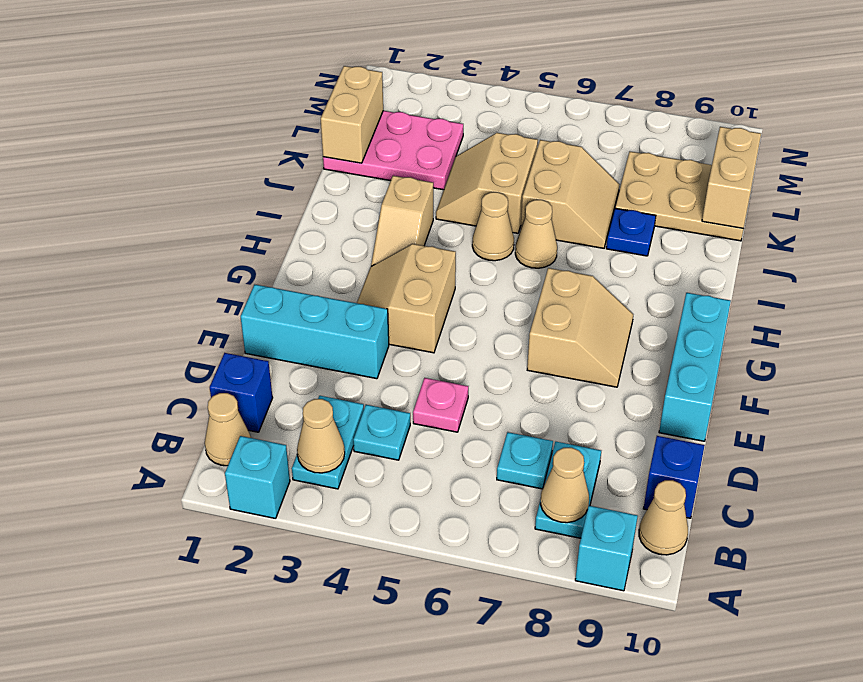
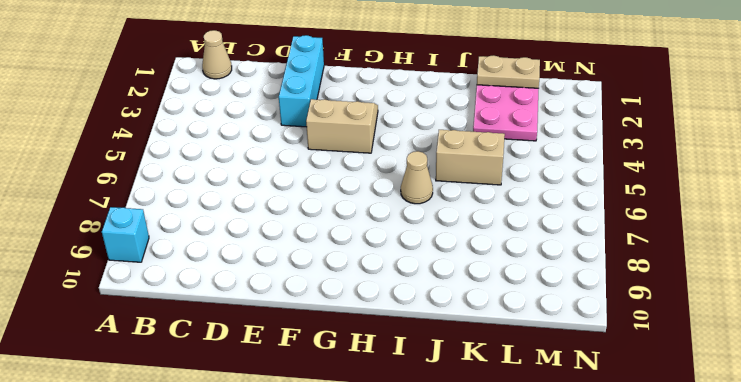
tan plate K1:L1 level 2 -> tan brick K1:L1 level 2
none -> cyan brick A2 level 1
none -> cyan plate B3:C3 level 1
none -> cyan plate B8:C8 level 1

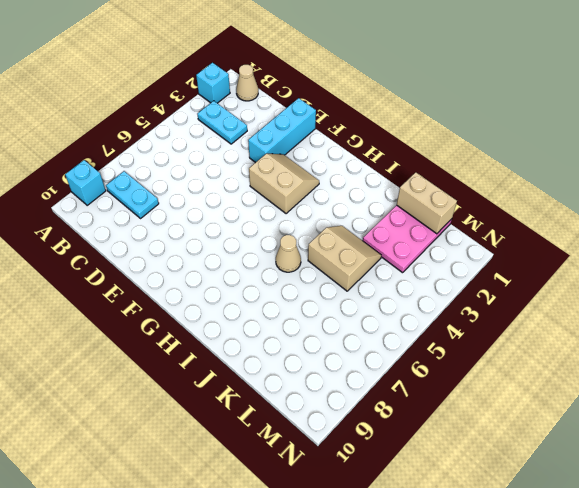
none -> tan cone B10 level 1
none -> blue brick C1 level 1
none -> cyan plate C4 level 1

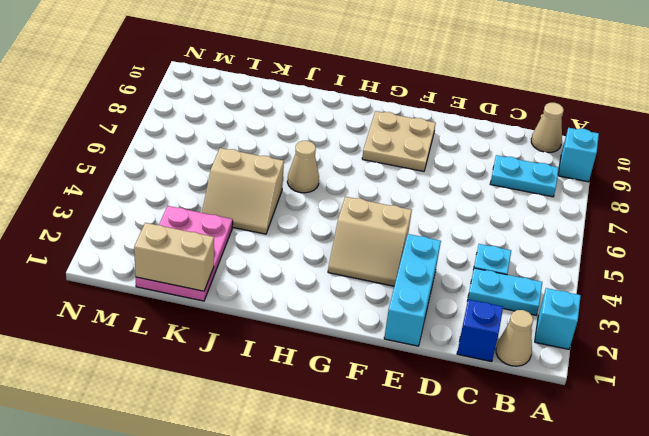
tan plate F8:G9 level 1 -> tan slope F7:G8 level 1 top 7
none -> cyan plate C7 level 1
none -> blue brick C10 level 1
none -> pink plate D5 level 1

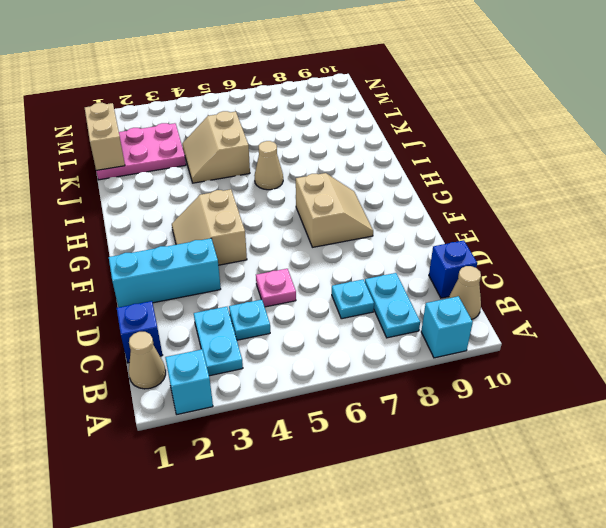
none -> cyan brick E10:G10 level 1
none -> tan slope H3:I3 level 1 top I
none -> tan cone I5 level 1

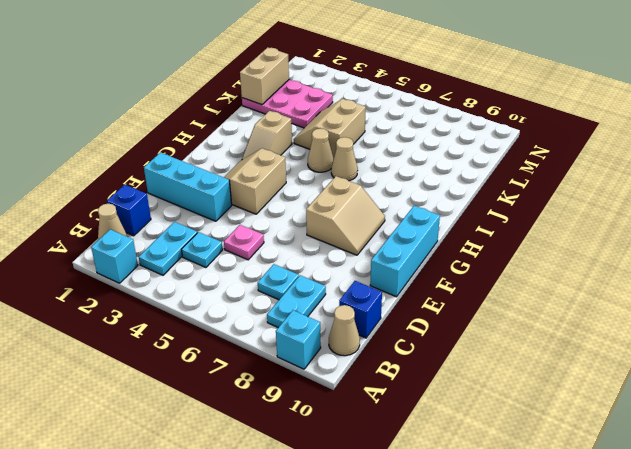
none -> tan slope J6:K7 level 1 top 6
none -> blue plate J8 level 1
none -> tan plate K8:L10 level 1

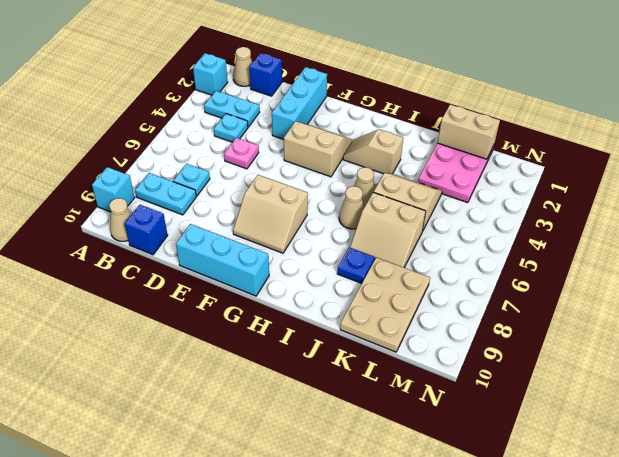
none -> tan cone B3 level 2
none -> tan cone B8 level 2
none -> tan brick K10:L10 level 2

